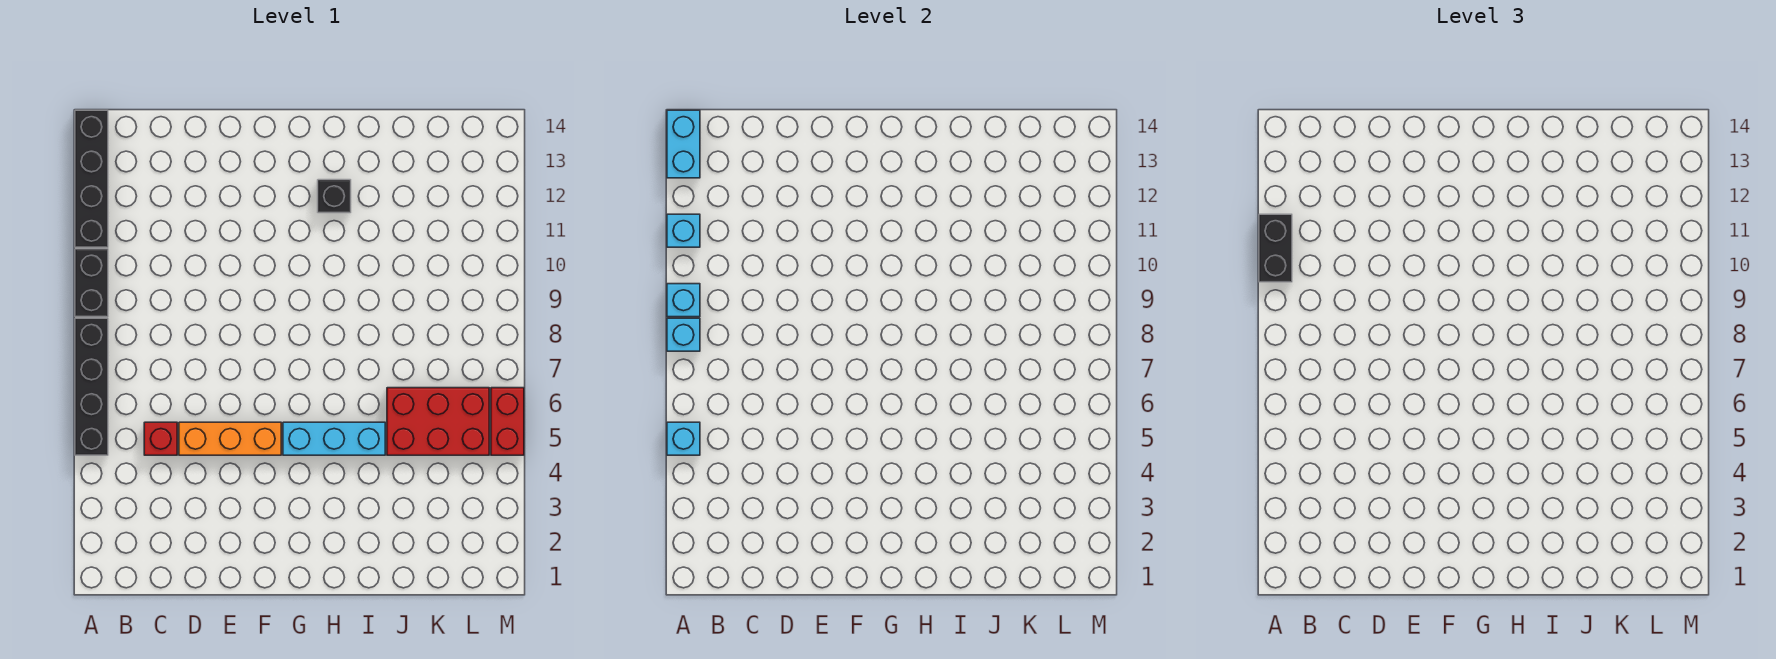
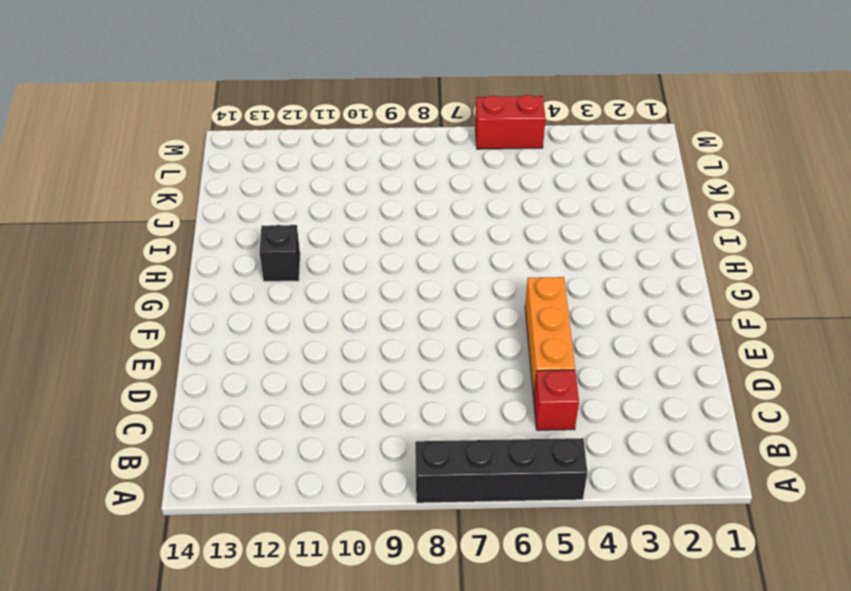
none -> black brick A9:A10 level 1
none -> black brick A11:A14 level 1
none -> cyan brick G5:I5 level 1

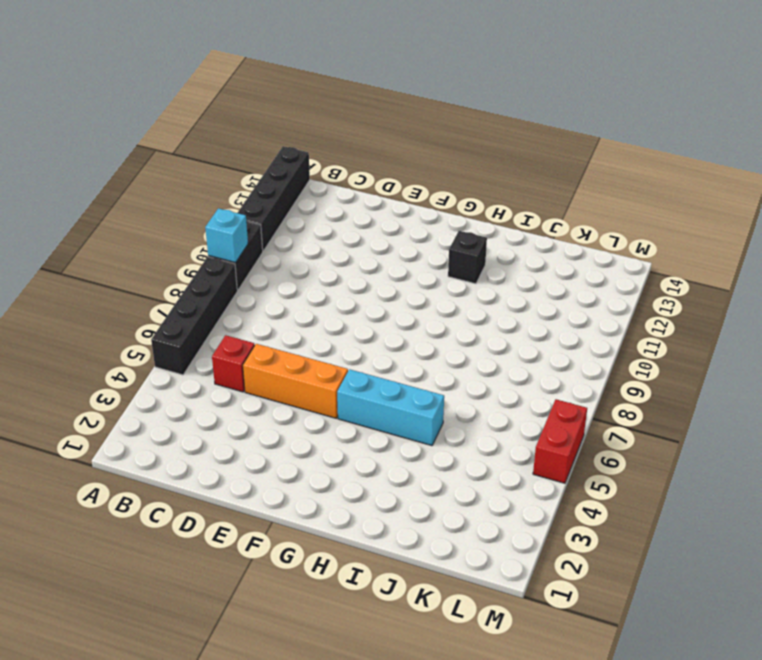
none -> red brick J5:L6 level 1
none -> cyan brick A5 level 2
none -> cyan brick A8 level 2

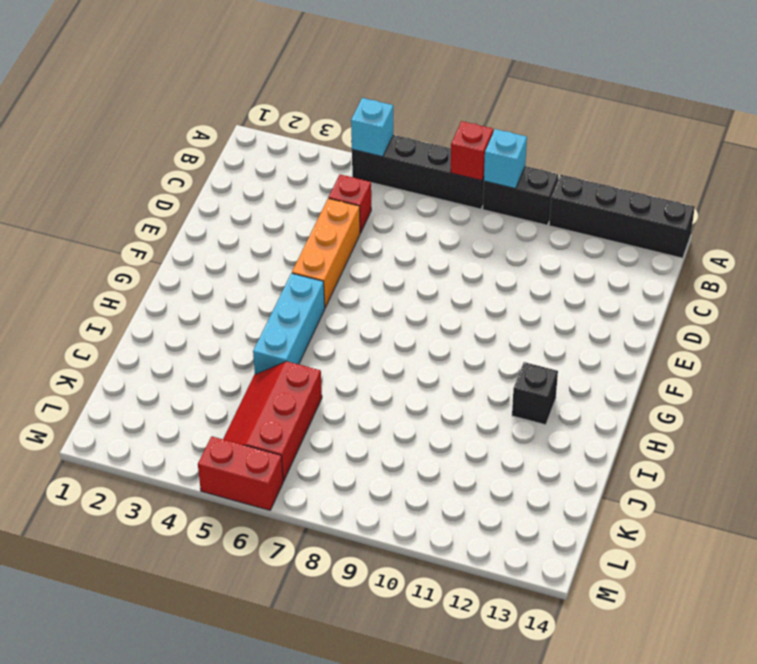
red brick A8 level 2 -> cyan brick A8 level 2
red slope J5:L6 level 1 top 6 -> red brick J5:L6 level 1
none -> cyan brick A11 level 2
none -> cyan brick A13:A14 level 2
none -> black brick A10:A11 level 3

